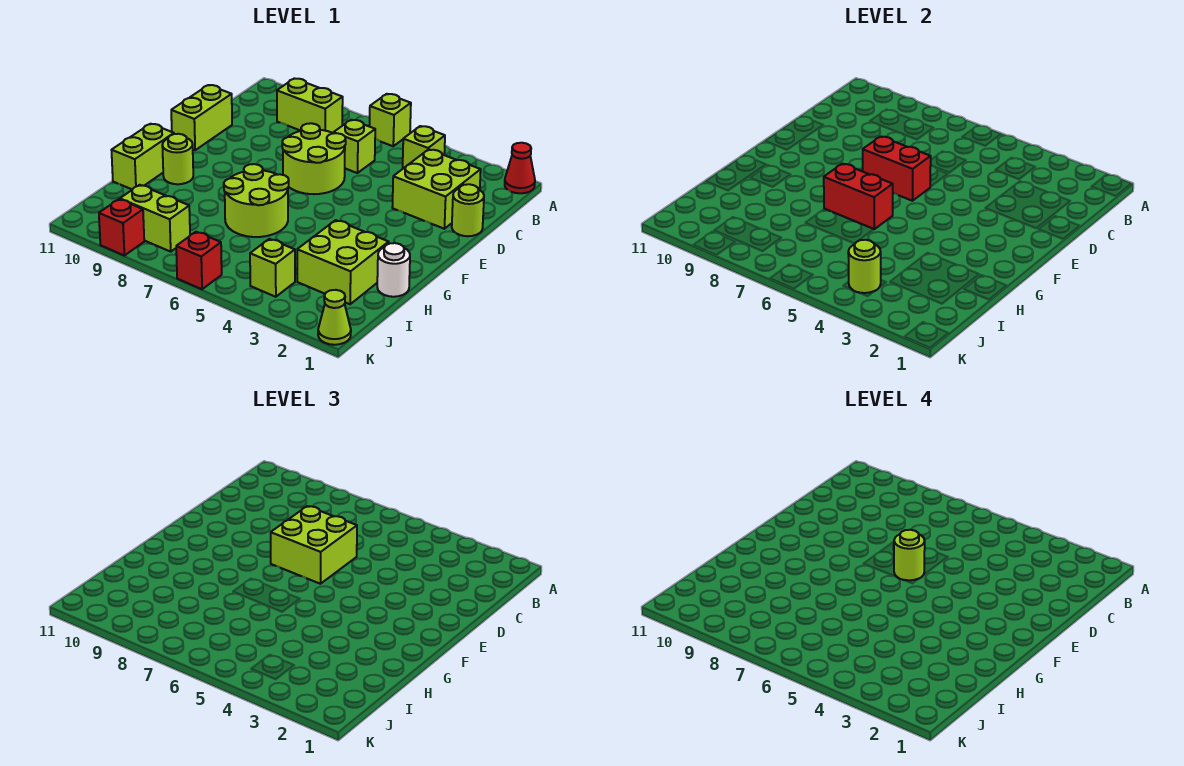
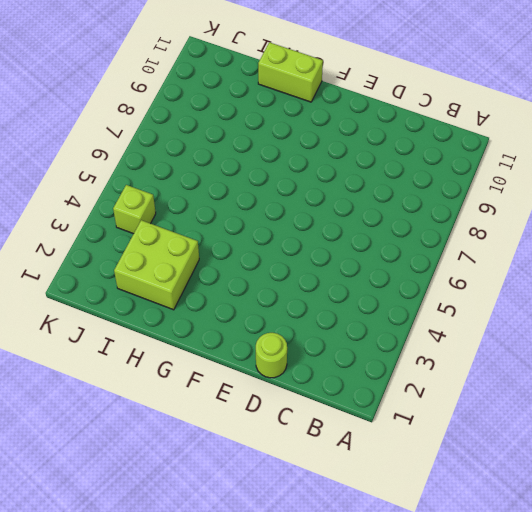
none -> red cone A1 level 1
none -> lime brick A6 level 1
none -> lime brick B4 level 1

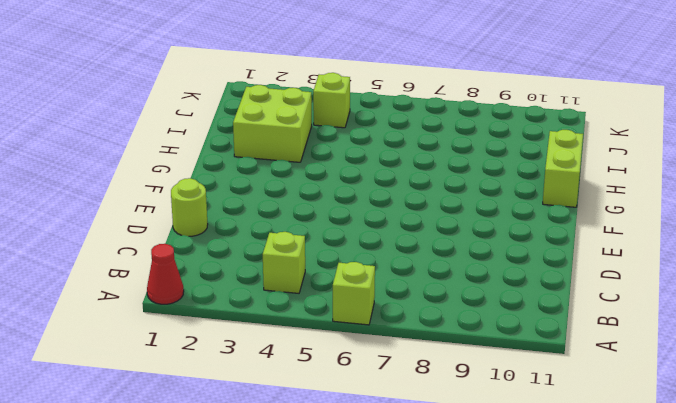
none -> lime brick B8:B9 level 1
none -> lime brick C2:D3 level 1
none -> lime brick C6 level 1

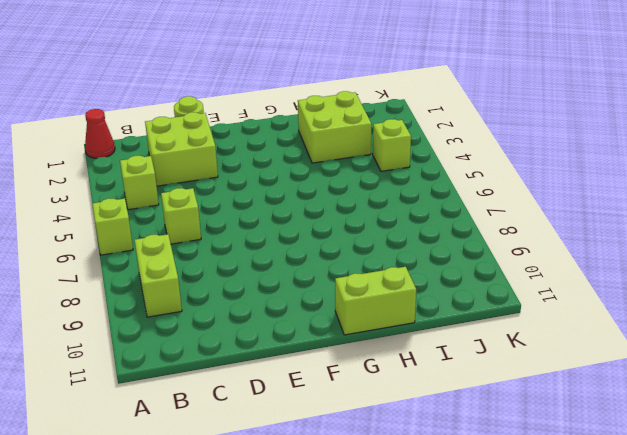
none -> lime round brick D6:E7 level 1
none -> lime brick D11:E11 level 1
none -> lime round brick G6:H7 level 1

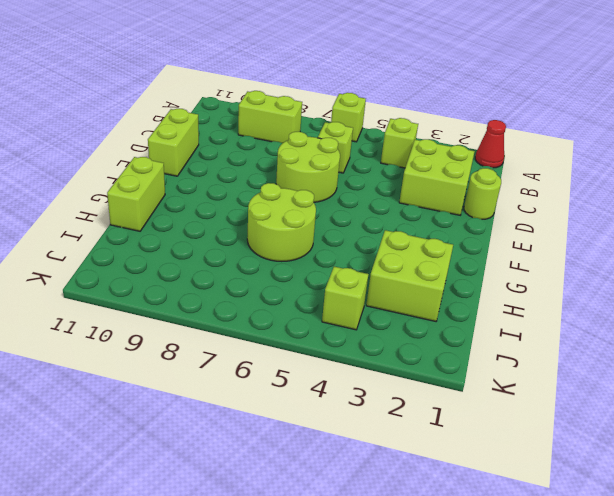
none -> lime round brick G10 level 1
none -> white round brick H1 level 1
none -> lime brick J8:J9 level 1

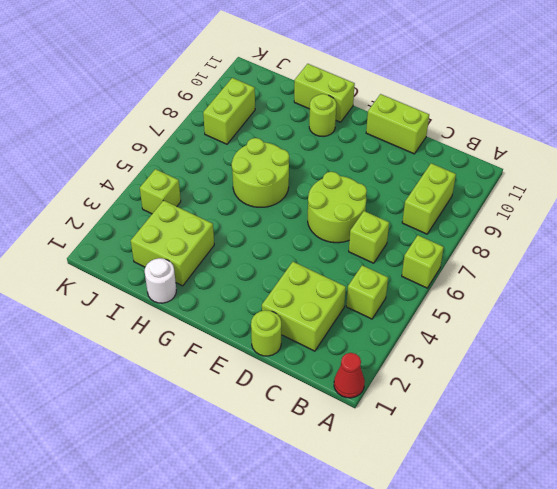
none -> lime cone K1 level 1
none -> red brick K6 level 1
none -> red brick K9 level 1

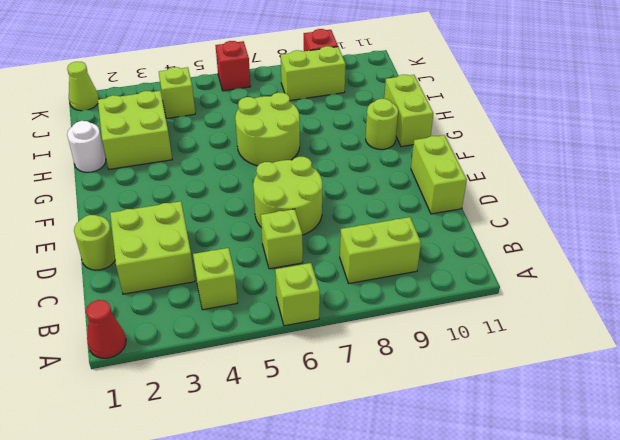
none -> red brick E6:E7 level 2
none -> red brick G6:G7 level 2
none -> lime round brick J4 level 2

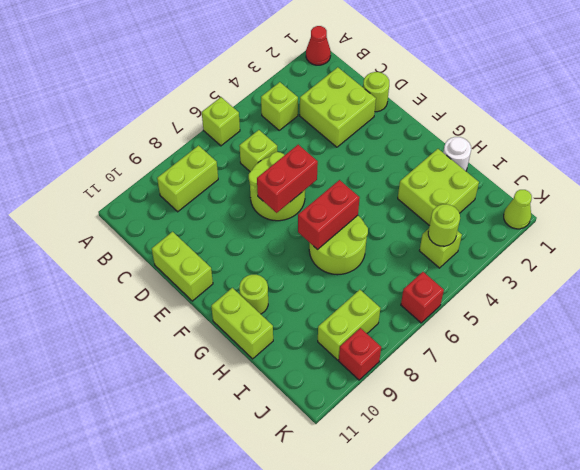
none -> lime brick D6:E7 level 3
none -> lime round brick E6 level 4

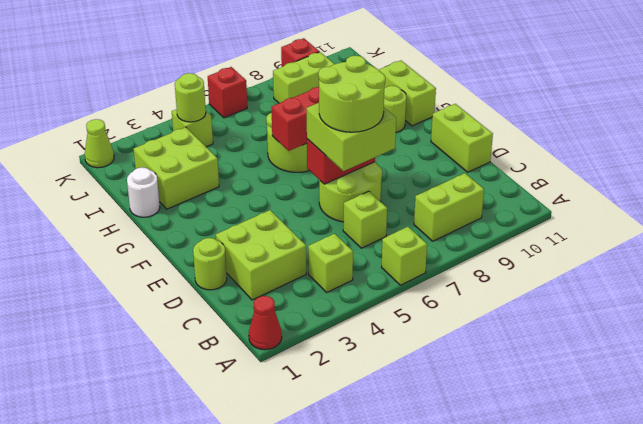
lime round brick D6:E7 level 4 -> lime round brick E6 level 4

